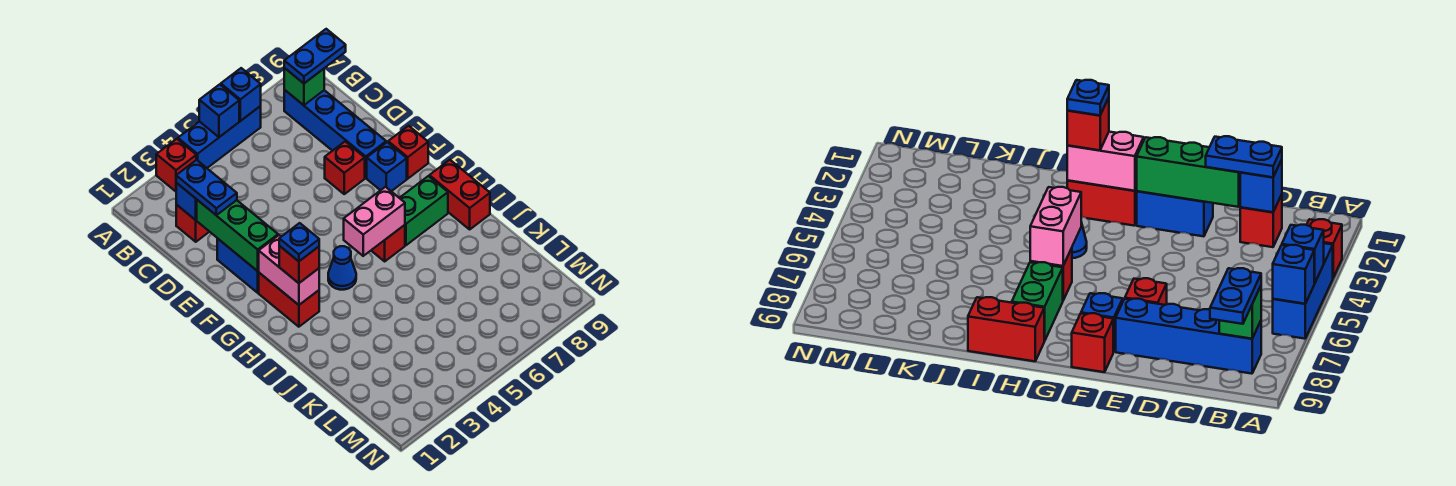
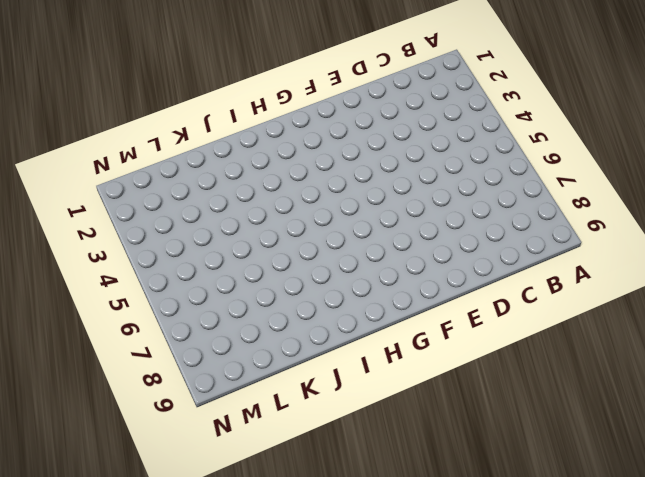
none -> red brick A3 level 1
none -> blue brick A4:A6 level 1
none -> blue brick B8:E8 level 1

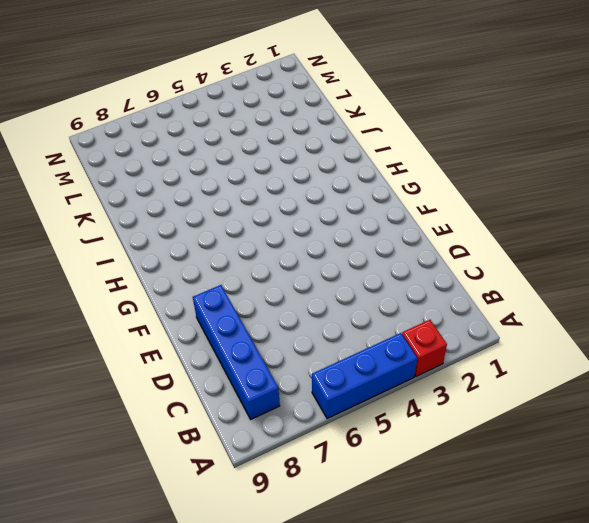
none -> red brick C2 level 1
none -> blue brick E2:F2 level 1
none -> red brick E7 level 1

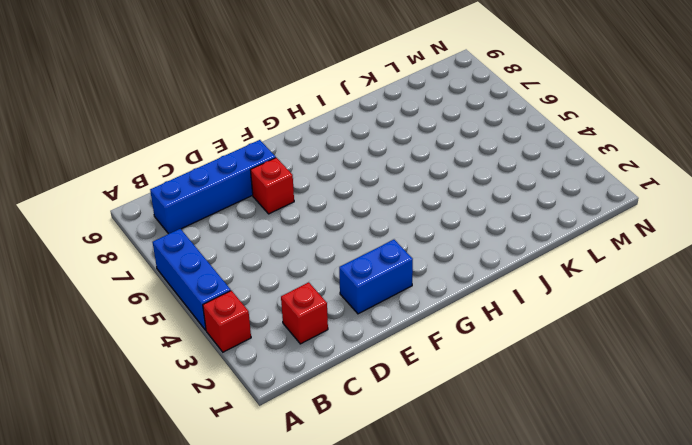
none -> blue brick F8 level 1
none -> red brick F9 level 1
none -> red brick G2:H2 level 1

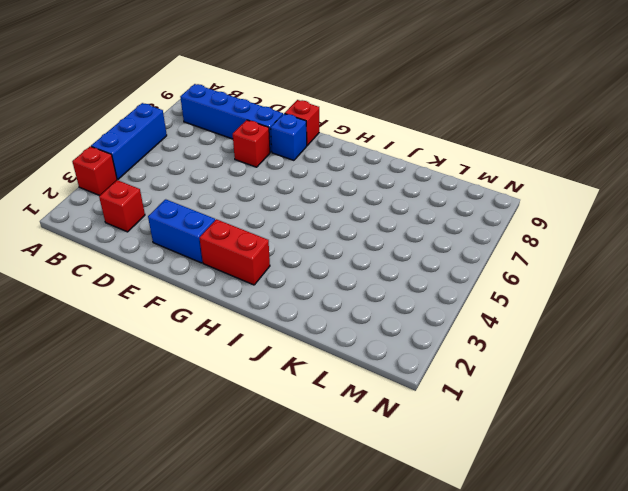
none -> blue cone H4 level 1
none -> red brick H6 level 1
none -> green brick H7:H8 level 1

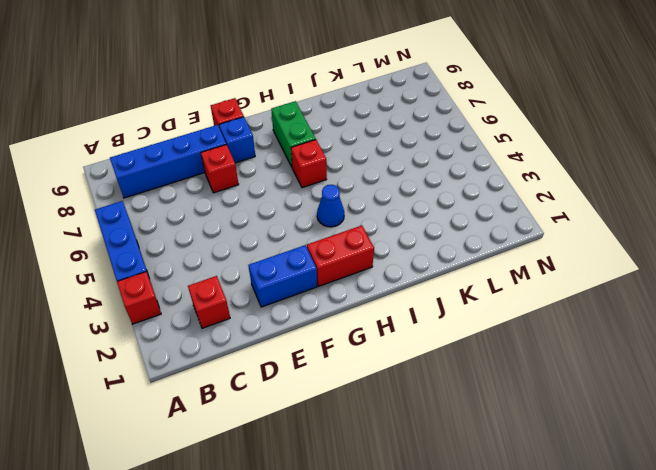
none -> red brick H9:I9 level 1
none -> blue brick A5 level 2
none -> blue brick A6 level 2

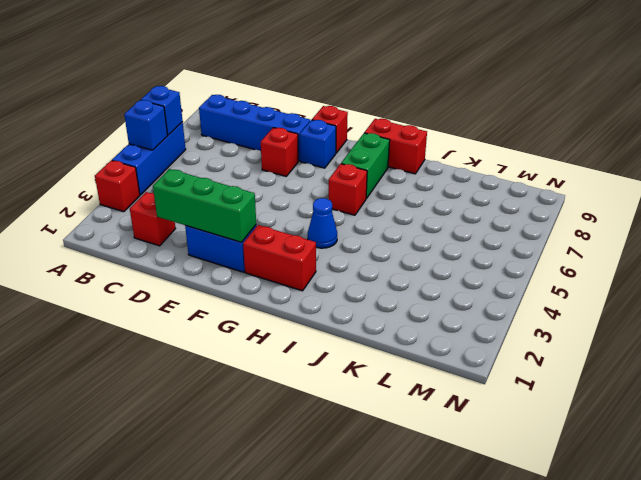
none -> green brick B8 level 2
none -> blue brick C2 level 2
none -> pink brick G2:H2 level 2

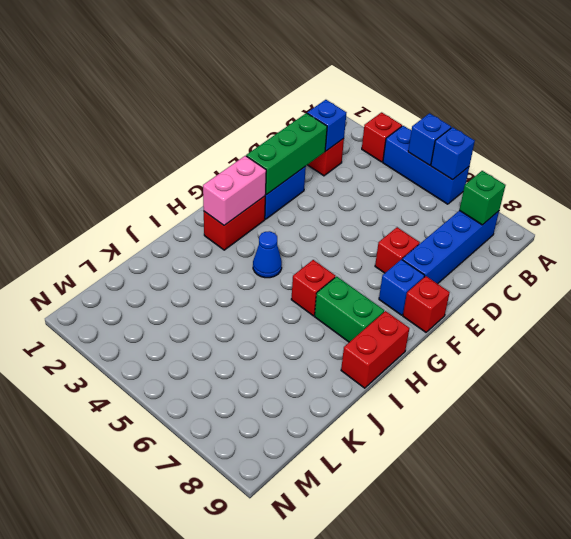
none -> pink brick H5:H6 level 2
none -> blue plate B8:B9 level 3
none -> blue plate C2:D2 level 3

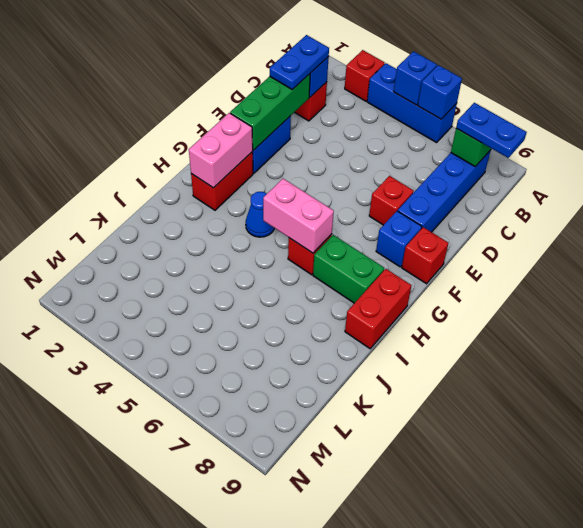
none -> red brick H2 level 3
none -> blue plate H2 level 4

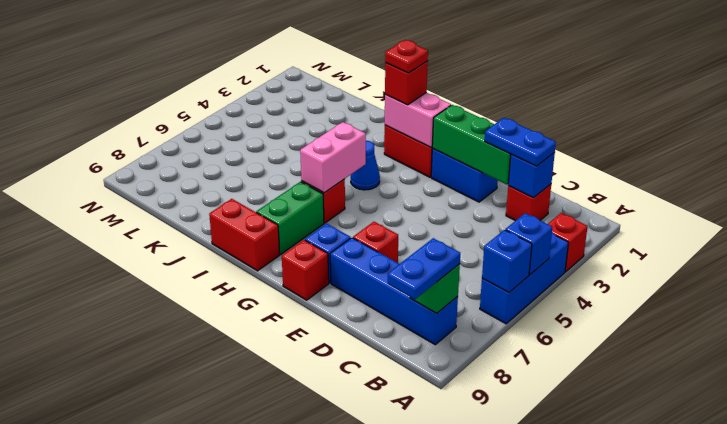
red plate H2 level 4 -> blue plate H2 level 4

